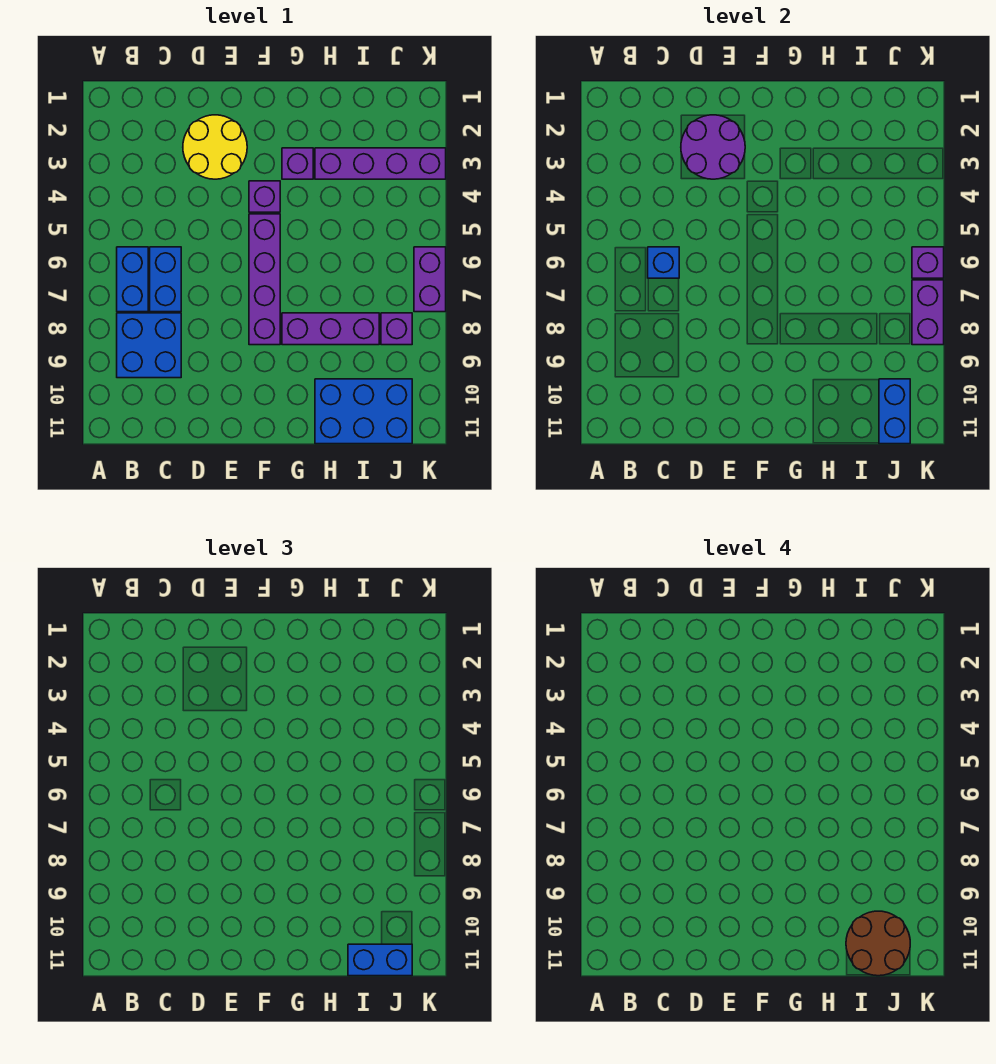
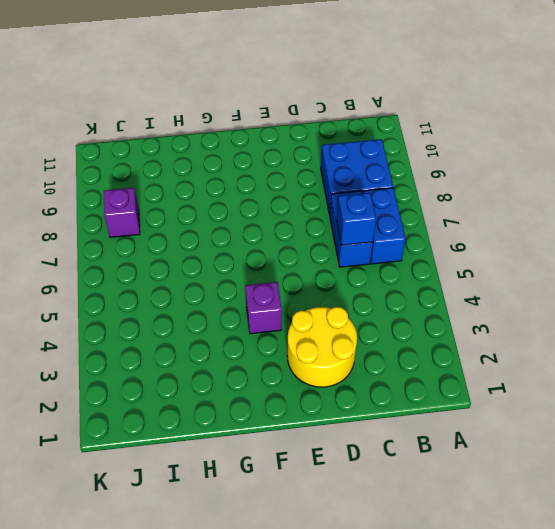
none -> purple brick F5:F8 level 1
none -> purple brick G3 level 1
none -> purple brick G8:I8 level 1

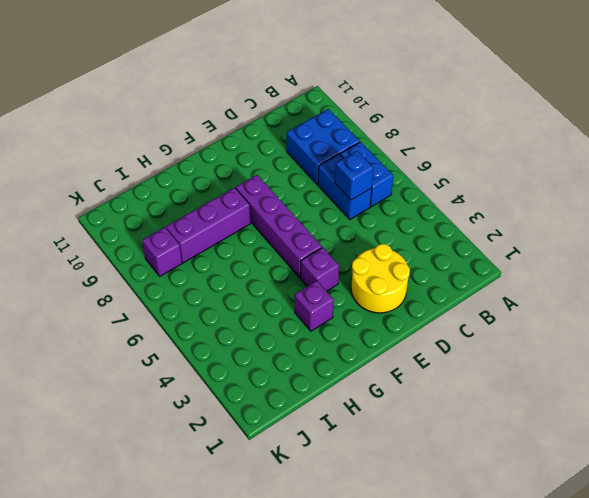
none -> purple brick H3:K3 level 1
none -> blue brick H10:J11 level 1
none -> purple brick K6:K7 level 1

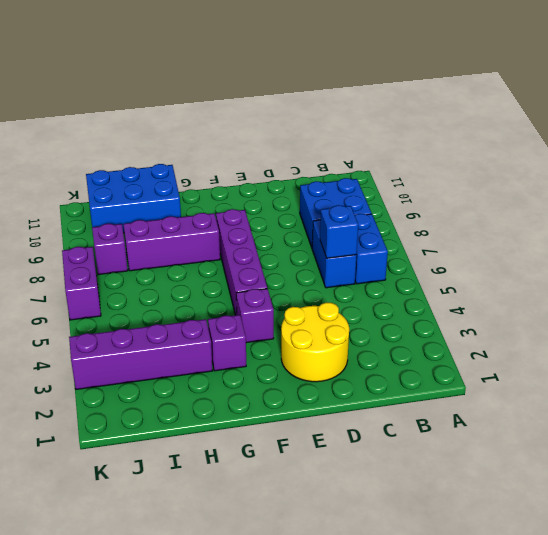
none -> purple round brick D2:E3 level 2
none -> blue brick J10:J11 level 2
none -> purple brick K6 level 2

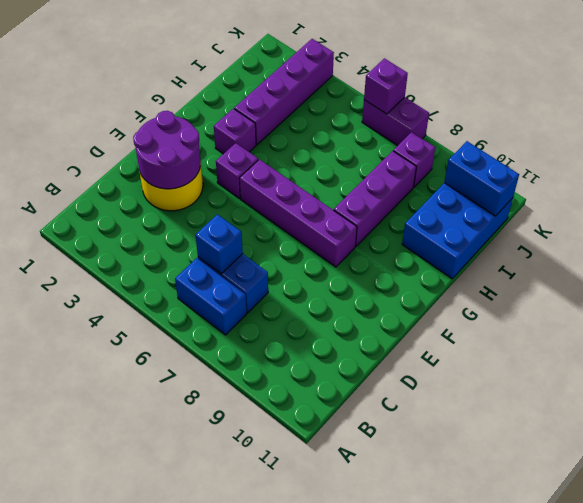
none -> blue brick B8:C9 level 1
none -> purple brick K7:K8 level 2
none -> blue brick I11:J11 level 3

